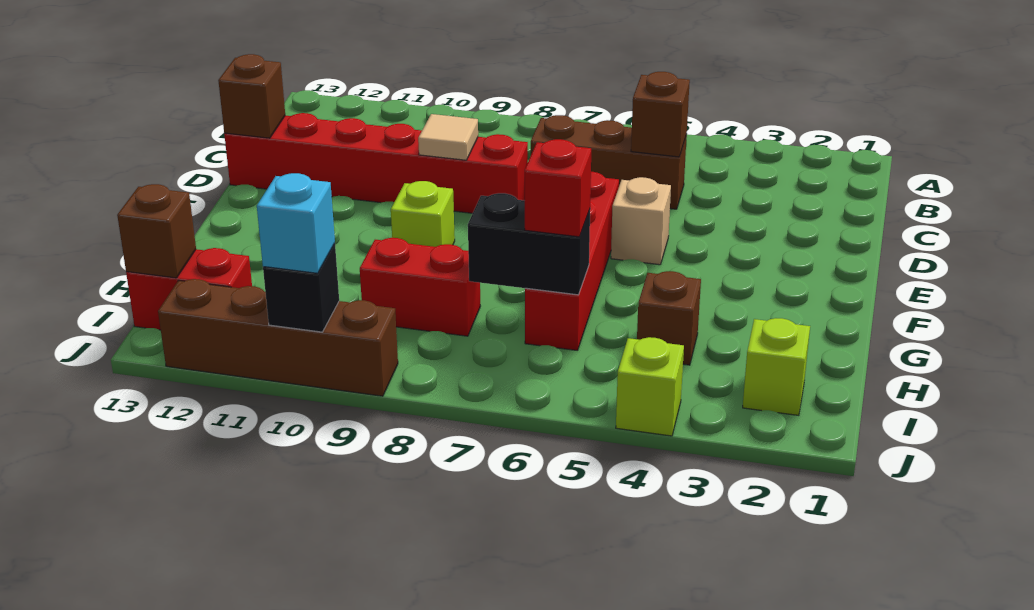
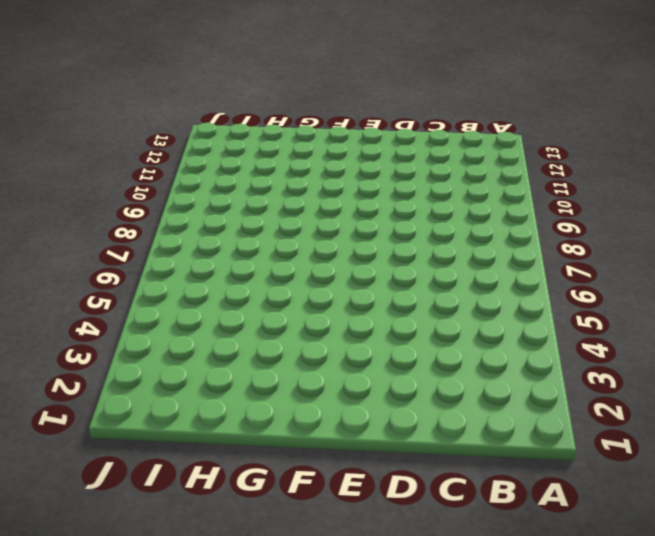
none -> brown brick C5:C7 level 1
none -> red brick D8:D13 level 1
none -> tan brick E5 level 1

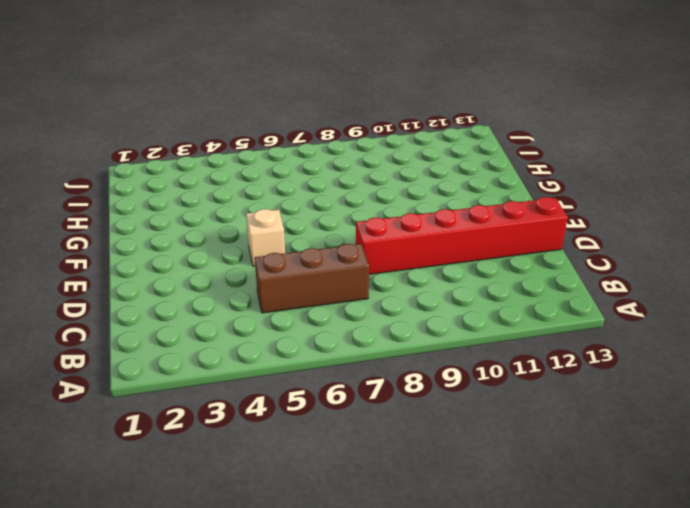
none -> red brick E6:H6 level 1
none -> lime brick F9 level 1
none -> brown brick H4 level 1

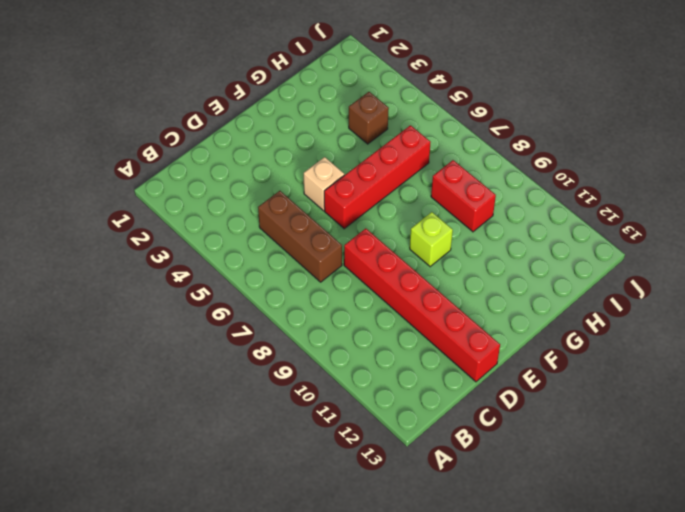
none -> lime brick I2 level 1
none -> red brick I12:I13 level 1
none -> lime brick J4 level 1

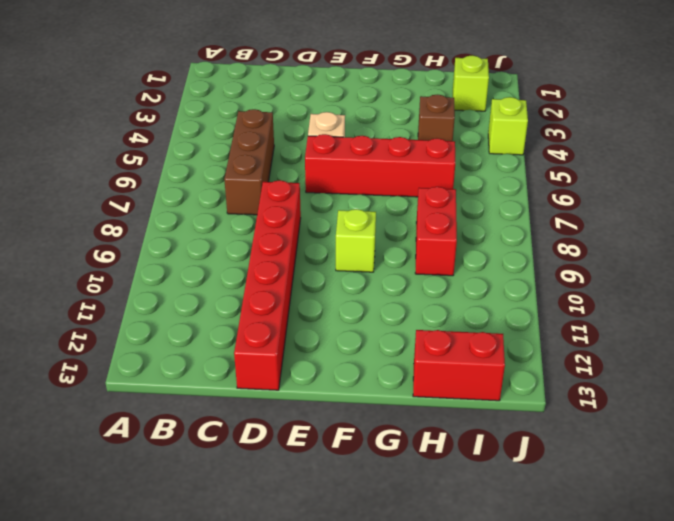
red brick H13:I13 level 1 -> red brick I12:I13 level 1
none -> brown brick J9:J12 level 1
none -> brown brick C5 level 2
none -> tan tile D9 level 2

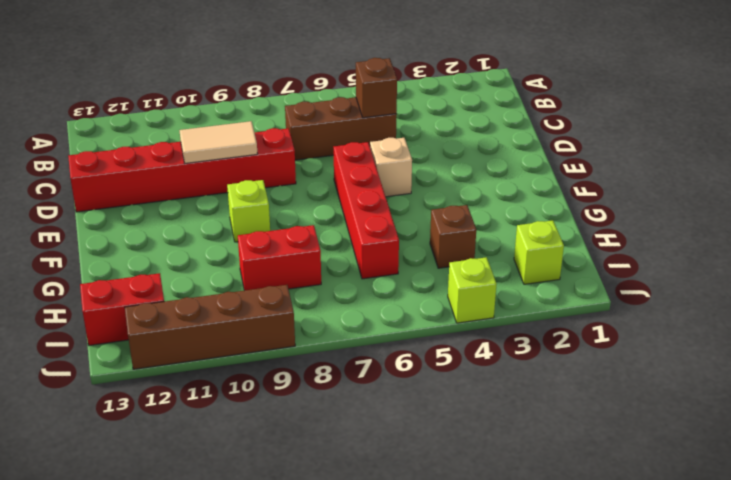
tan tile D9:D10 level 2 -> tan tile D9 level 2
none -> brown brick D13 level 2
none -> black brick H6:H7 level 2
none -> brown brick I13 level 2

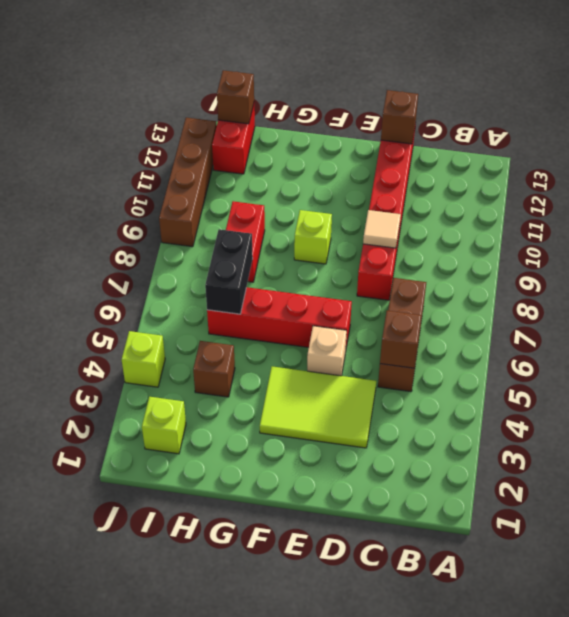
lime tile D3:F4 level 1 -> none
none -> black brick J10 level 2
none -> red brick H6 level 3
none -> cyan brick J10 level 3

